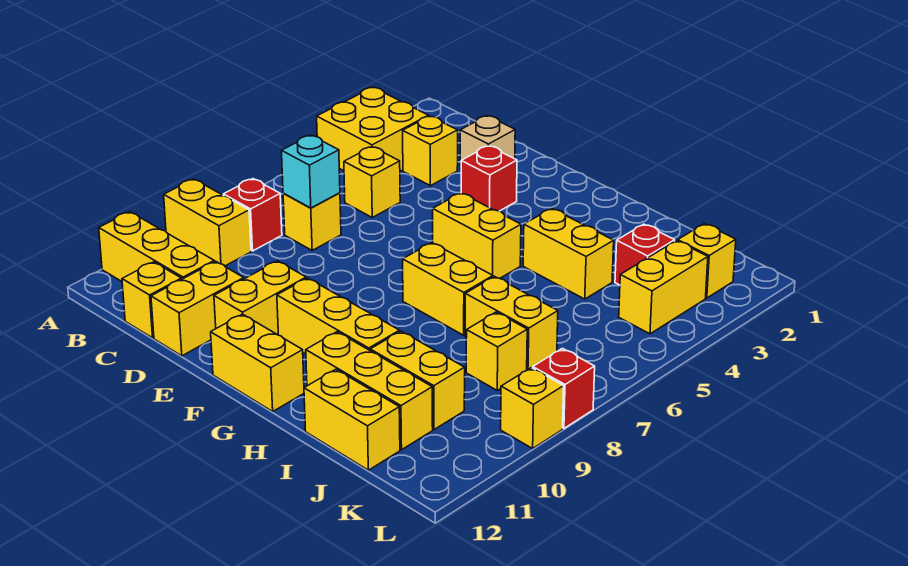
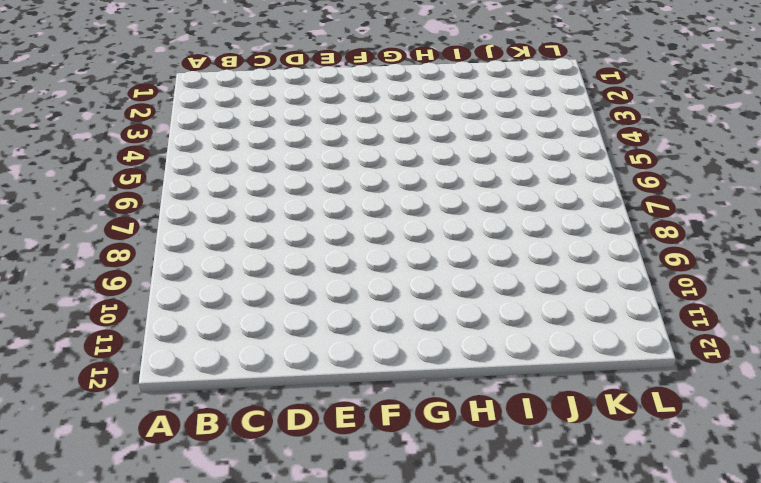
none -> yellow brick A3:B4 level 1
none -> yellow brick A9:B9 level 1
none -> yellow brick A11:C11 level 1

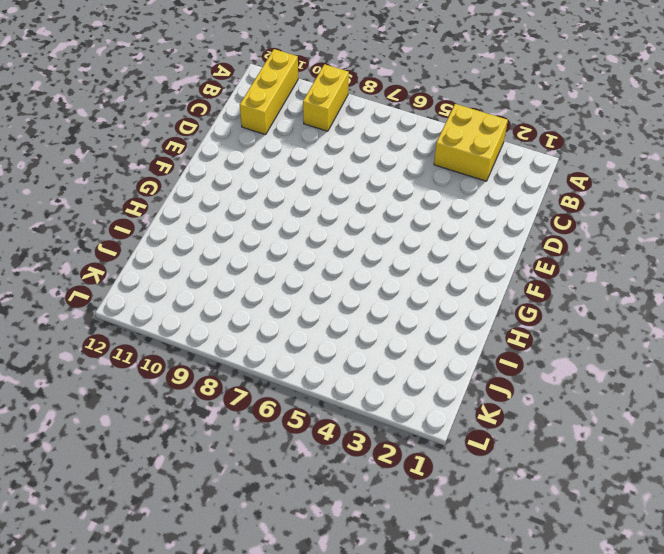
none -> red brick B8 level 1
none -> yellow brick C3 level 1
none -> yellow brick C5 level 1

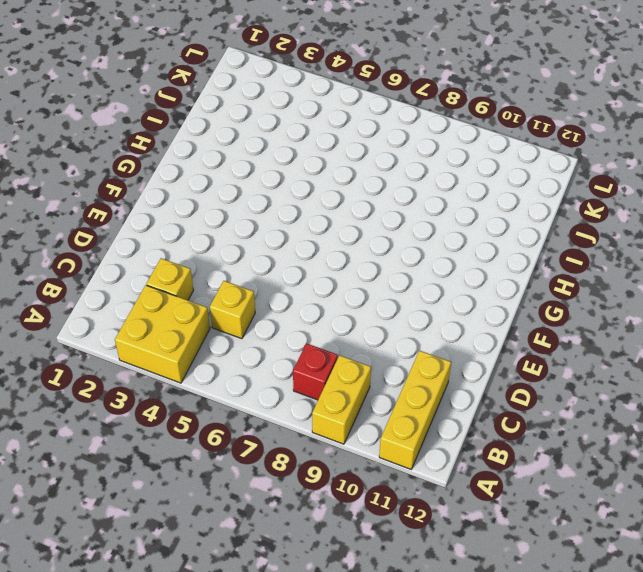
none -> yellow brick C7 level 1
none -> yellow brick C12 level 1
none -> tan brick D2 level 1

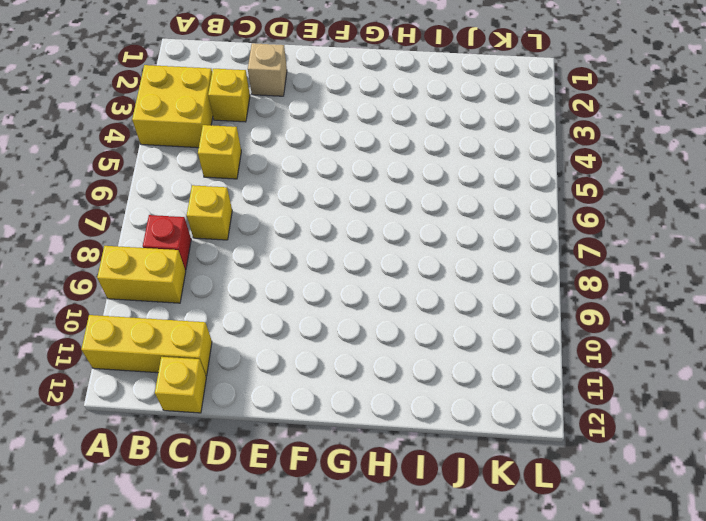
none -> yellow brick D11:D12 level 1
none -> red brick E3 level 1
none -> yellow brick E10:E11 level 1

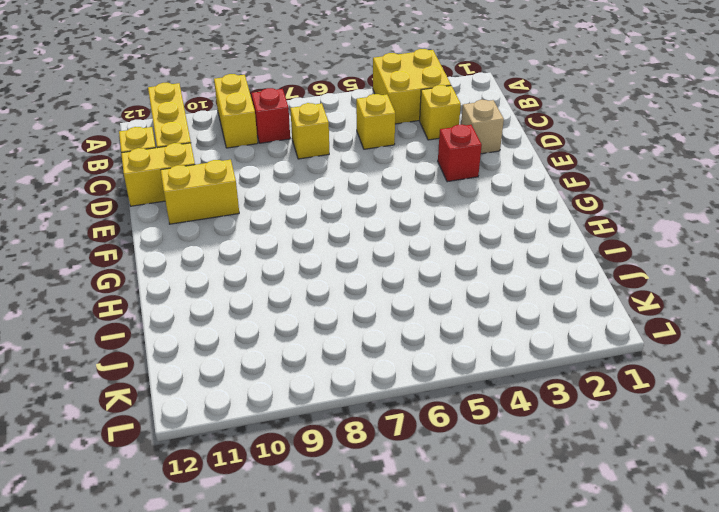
none -> yellow brick F5:G5 level 1
none -> yellow brick F10:H10 level 1
none -> yellow brick F12:G12 level 1

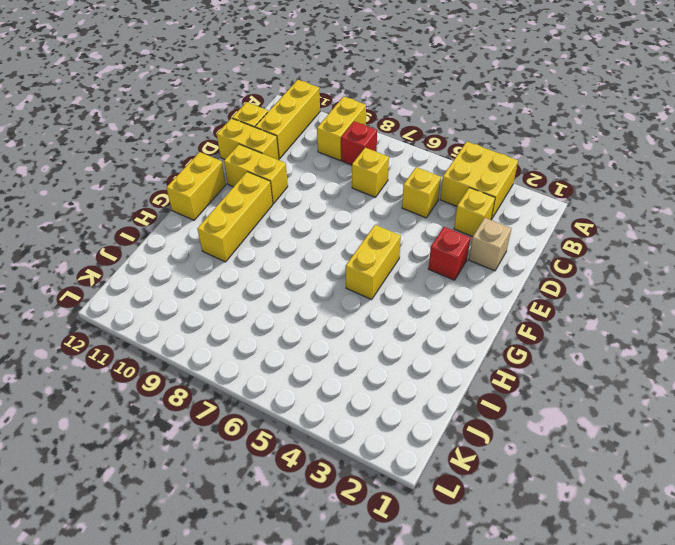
none -> yellow brick G7:H7 level 1
none -> yellow brick H4:I4 level 1
none -> yellow brick H11:J11 level 1

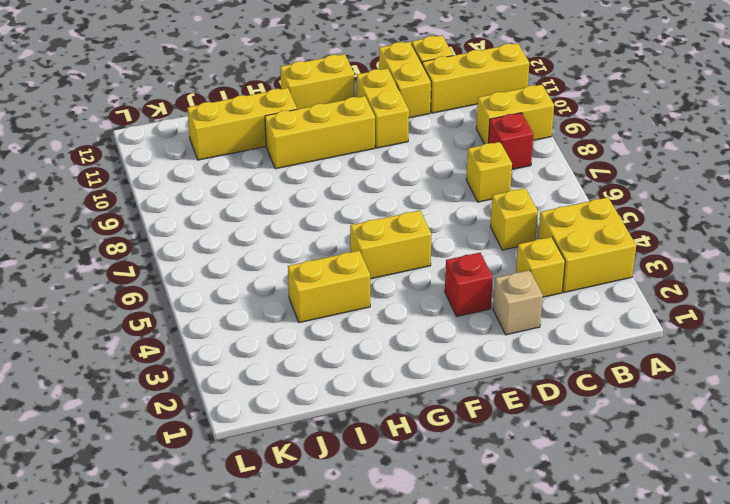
none -> yellow brick G7:H7 level 1
none -> yellow brick I7:J7 level 1
none -> yellow brick I10:J10 level 1

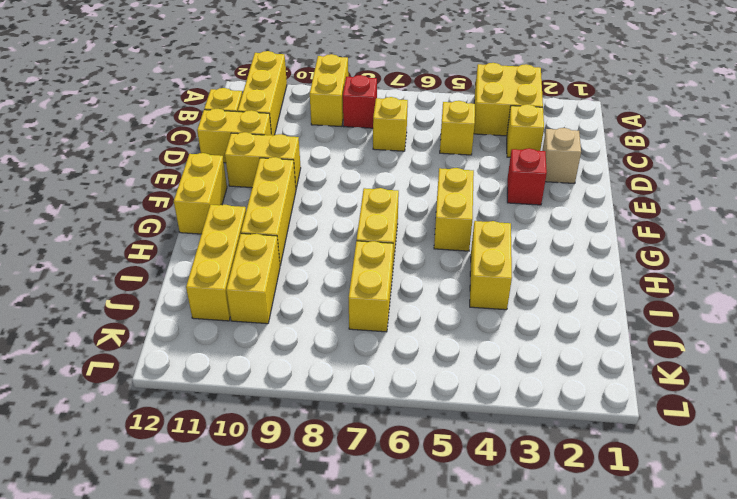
none -> yellow brick I12:J12 level 1
none -> red brick J3 level 1
none -> yellow brick J8 level 1

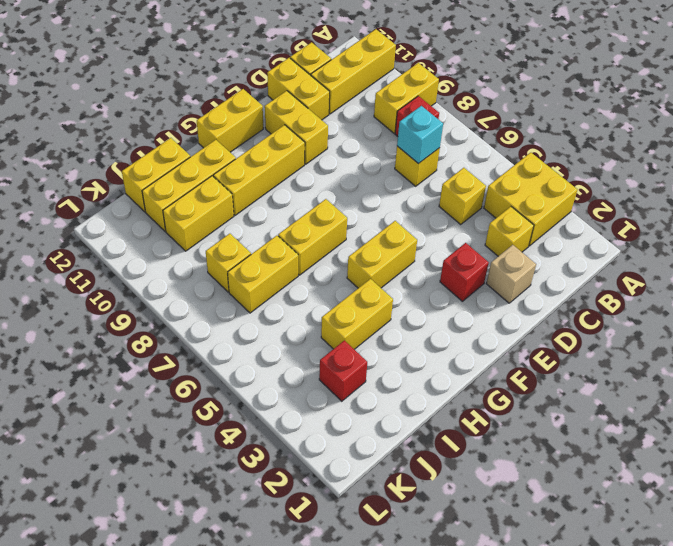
none -> yellow brick K2 level 1
none -> yellow brick K3:K4 level 1
none -> red brick L8 level 1

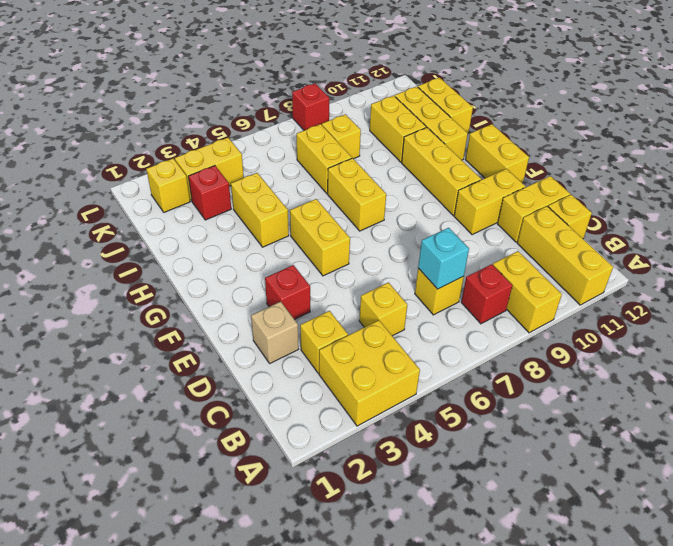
none -> yellow brick L9 level 1

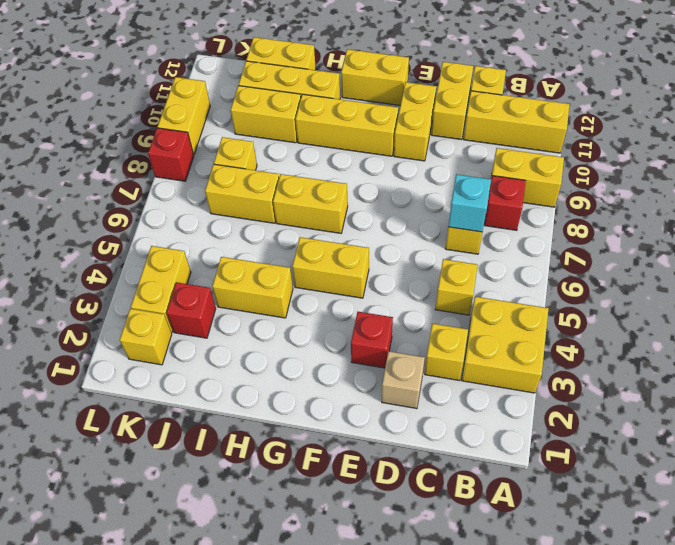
yellow brick L9:L10 level 1 -> yellow brick L9 level 1

